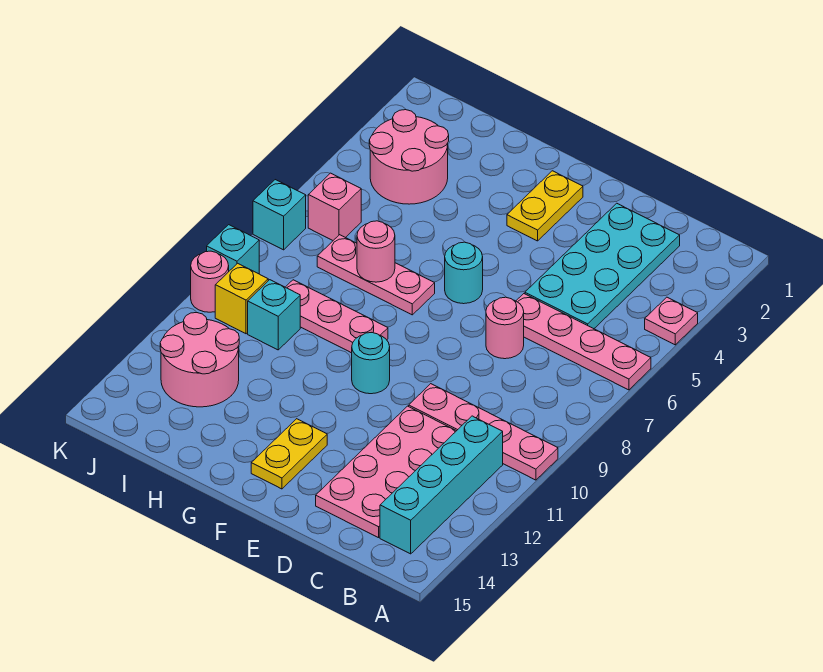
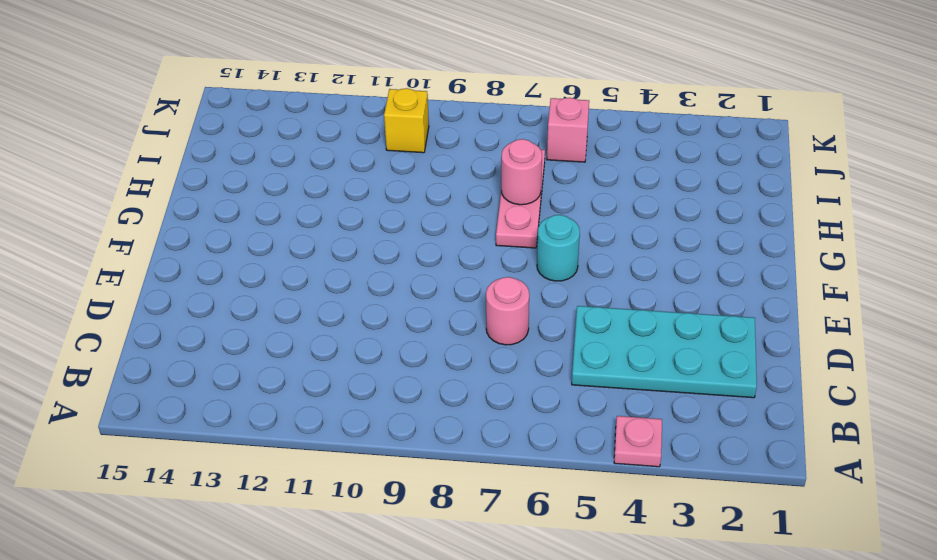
none -> pink plate A6:D6 level 1
none -> pink plate A10:D10 level 1
none -> cyan brick B11:B14 level 1

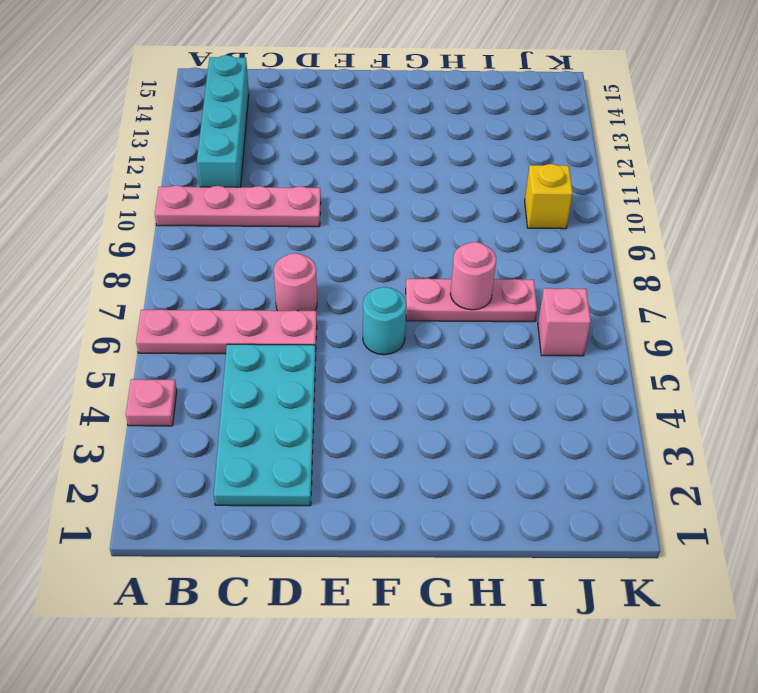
none -> pink plate C11:D14 level 1
none -> yellow plate F2:F3 level 1
none -> cyan round brick F10 level 1

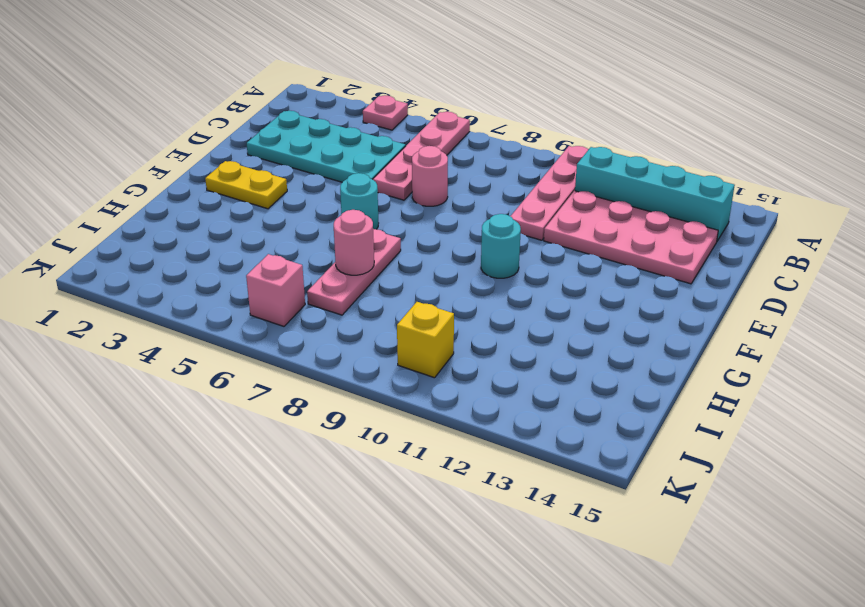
none -> yellow plate F13:F14 level 1
none -> pink plate G9:I9 level 1
none -> pink round brick I3:J4 level 1

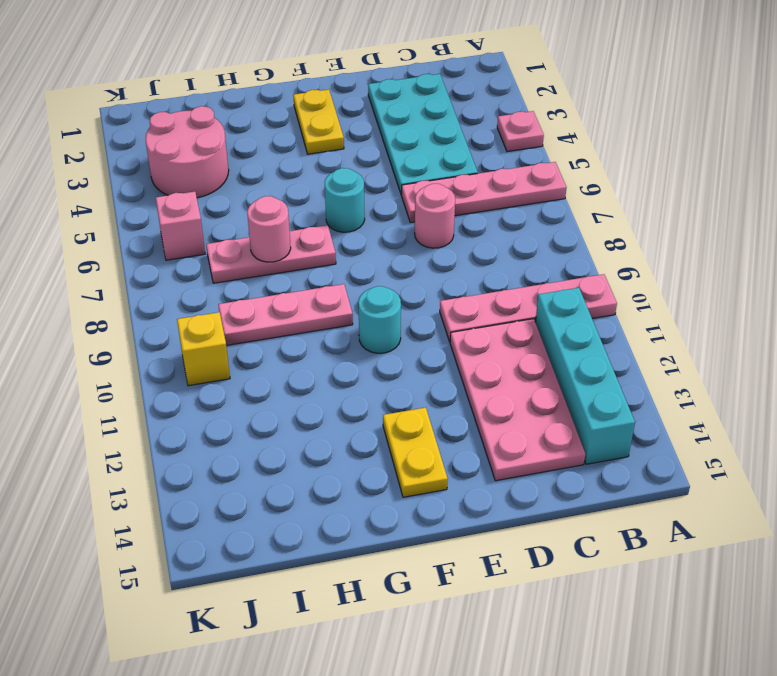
none -> cyan brick I10 level 1
none -> pink round brick I12:J13 level 1
none -> cyan brick K7 level 1

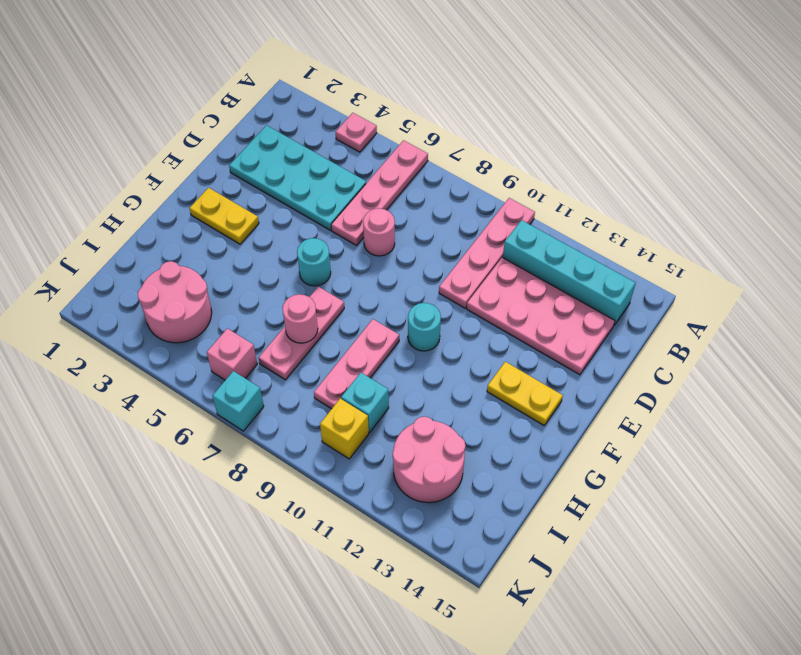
none -> cyan brick K9 level 1
none -> pink round brick K10 level 1

